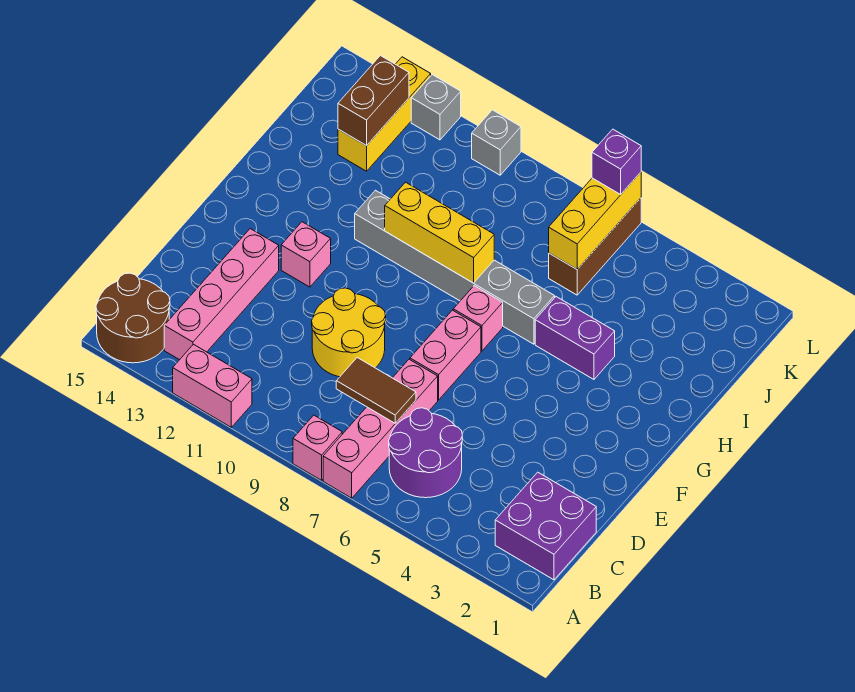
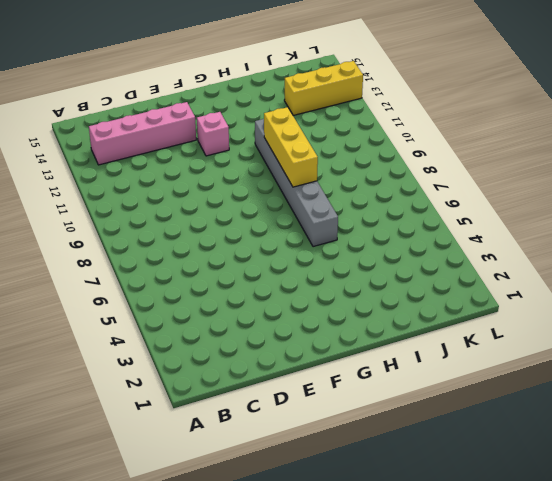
none -> pink brick A7:D7 level 1
none -> pink brick A8 level 1
none -> pink brick A11:A12 level 1

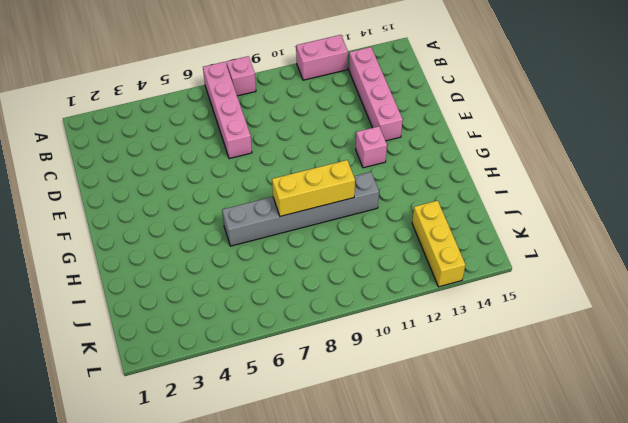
none -> brown round brick A14:B15 level 1
none -> purple brick B1:C2 level 1
none -> purple round brick B5:C6 level 1

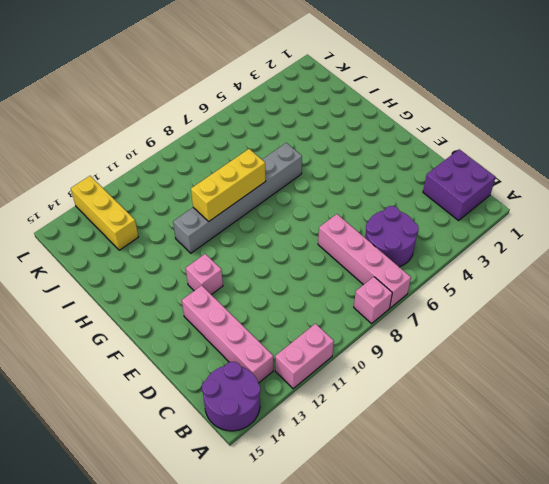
purple round brick A14:B15 level 1 -> brown round brick A14:B15 level 1
none -> yellow round brick D9:E10 level 1
none -> pink brick E7:F7 level 1
none -> pink brick G7 level 1

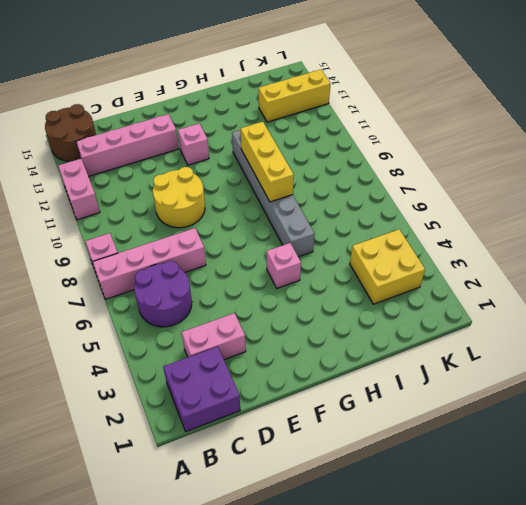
pink brick C3:D3 level 1 -> pink brick E7:F7 level 1
pink brick G5 level 1 -> pink brick G7 level 1
yellow brick J3:K4 level 1 -> none
none -> purple brick H4:H5 level 1
none -> brown brick J6:L6 level 1
none -> grey brick L10 level 1

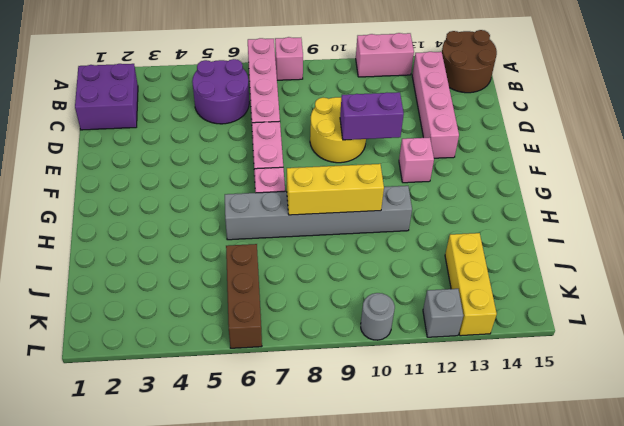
purple brick E10:E11 level 2 -> purple brick H4:H5 level 1
grey round brick L10 level 1 -> grey brick L10 level 1
none -> brown tile C7:C8 level 2
none -> yellow brick J6:L6 level 2
none -> brown brick J13:K13 level 2

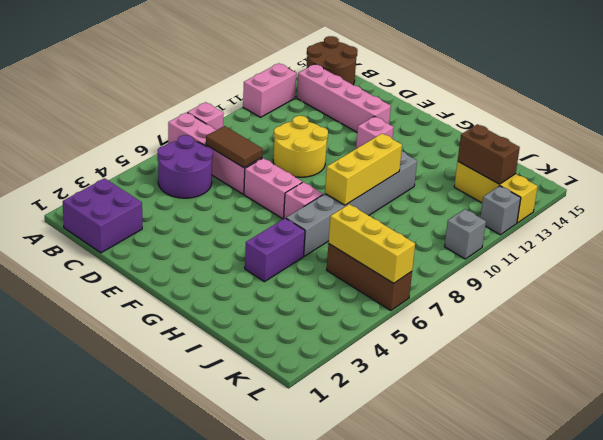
brown tile C7:D7 level 2 -> brown tile C7:C8 level 2
none -> purple brick L6 level 3

